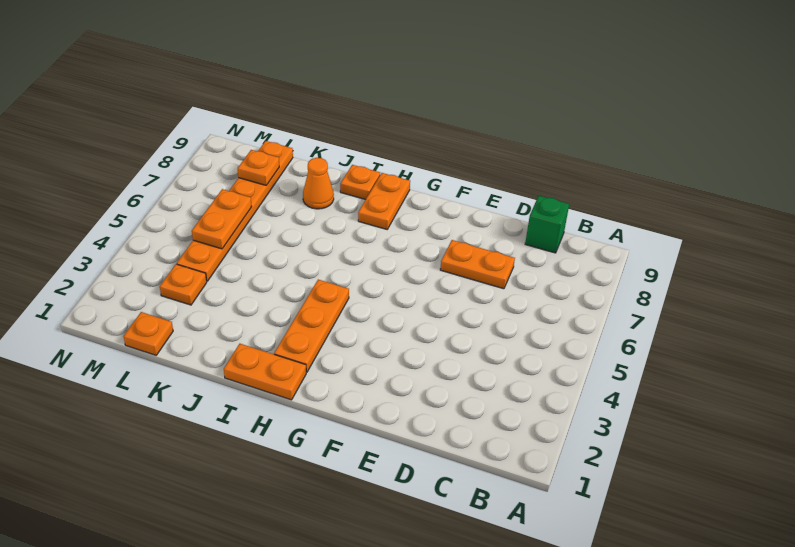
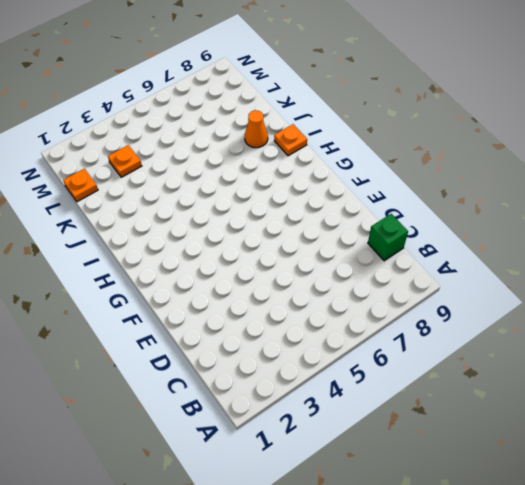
none -> orange plate D7:E7 level 1
none -> orange plate H1:I1 level 1
none -> orange plate H2:H4 level 1

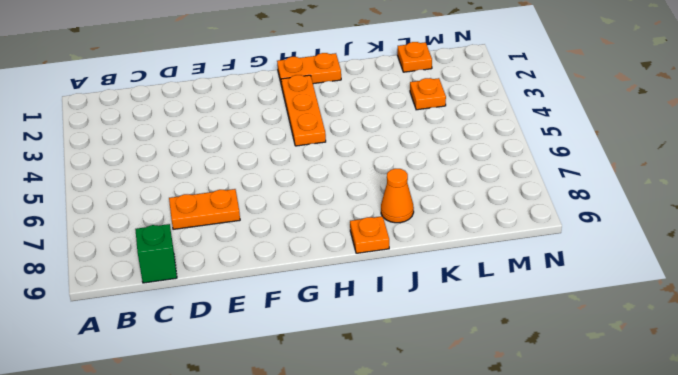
none -> orange plate H8:H9 level 1
none -> orange plate L4:L9 level 1
none -> orange plate L5:L6 level 2

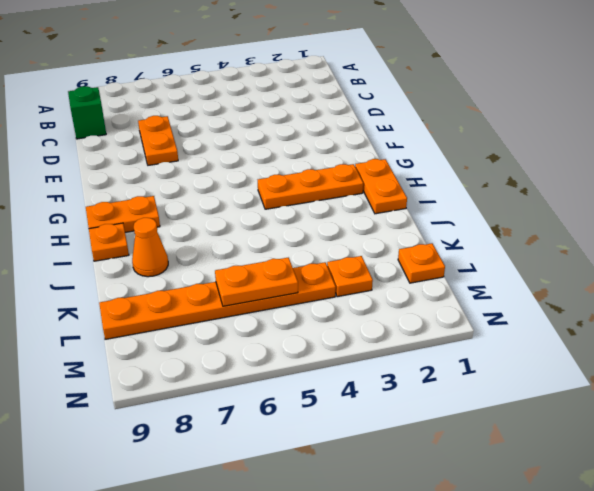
none -> orange plate L8 level 2

